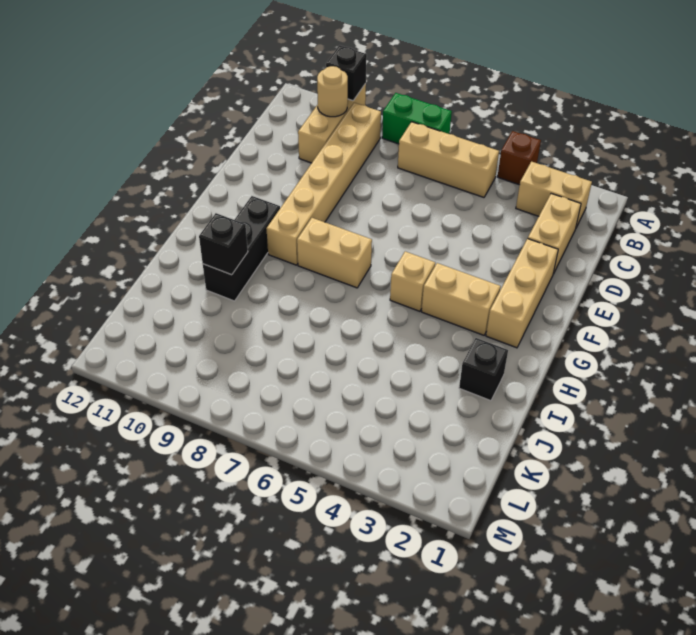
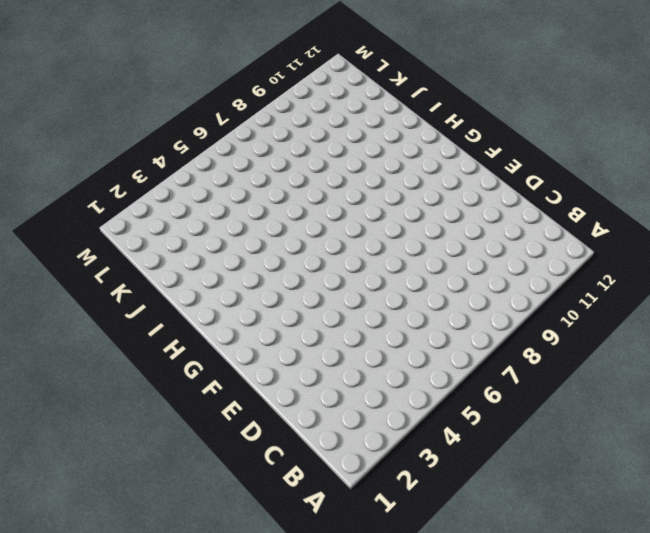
none -> brown brick A4 level 1
none -> green brick A7:A8 level 1
none -> tan brick A10:C10 level 1

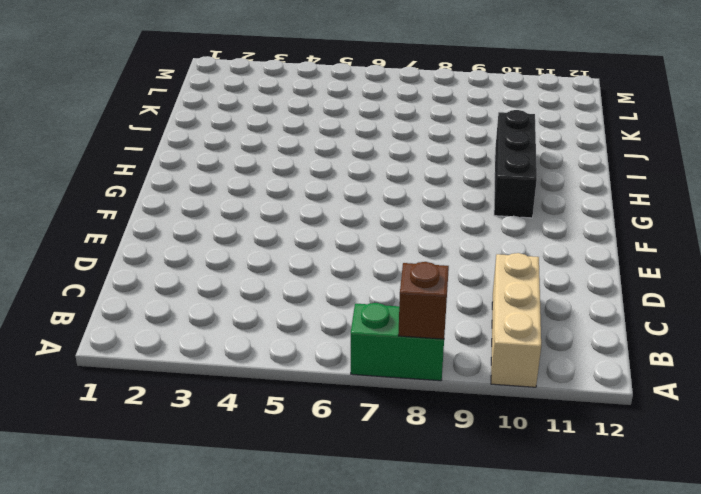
brown brick A8 level 2 -> brown brick A4 level 1
none -> tan brick B2:B3 level 1
none -> tan brick B5:B7 level 1
none -> tan brick B9:G9 level 1

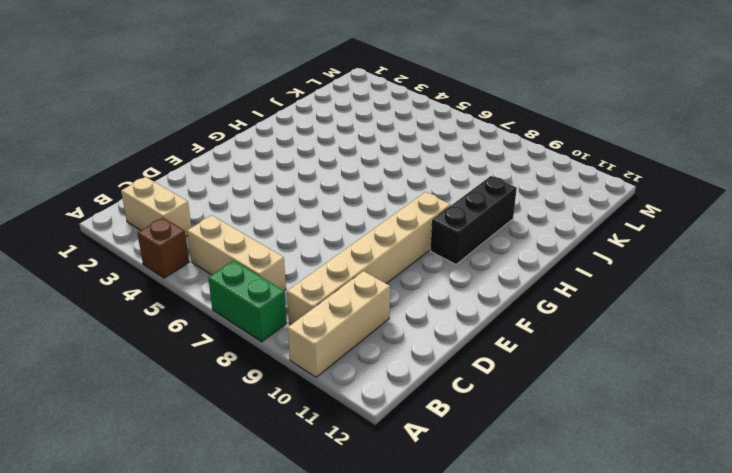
none -> tan brick C2:D2 level 1
none -> tan brick E2:G2 level 1
none -> tan brick G3:G4 level 1

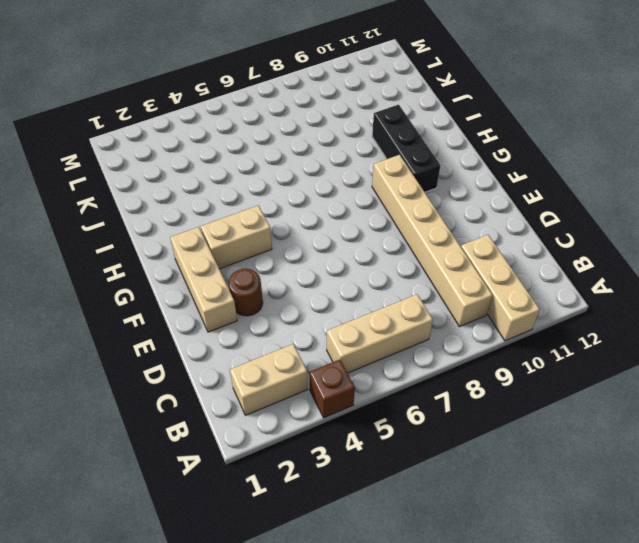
brown round brick E3 level 1 -> none
none -> green brick A7:A8 level 1
none -> tan brick C2:D2 level 1
none -> tan brick G5 level 1

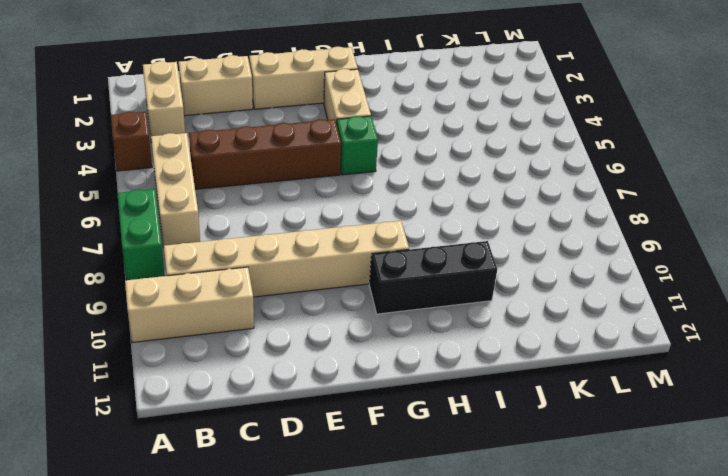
brown brick C5:F5 level 1 -> none
green brick G5 level 1 -> tan brick G5 level 1
none -> tan brick G7:G8 level 1
none -> black brick I2 level 1
none -> black brick A10 level 2

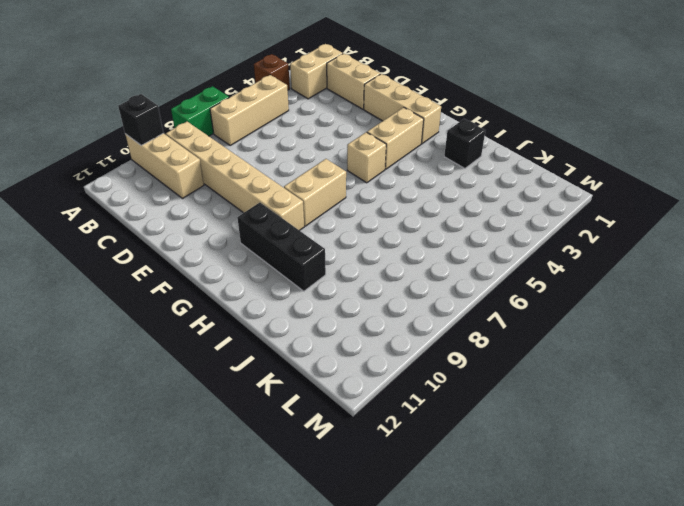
none -> tan round brick B10 level 2
none -> black brick I10 level 2

